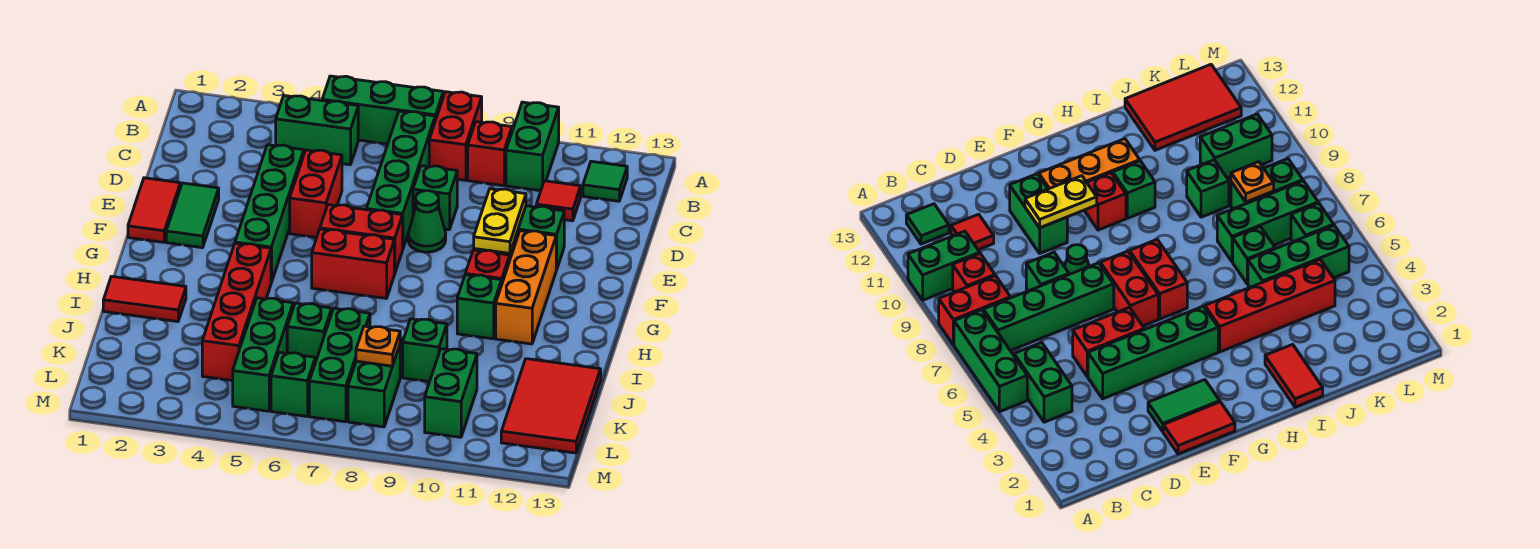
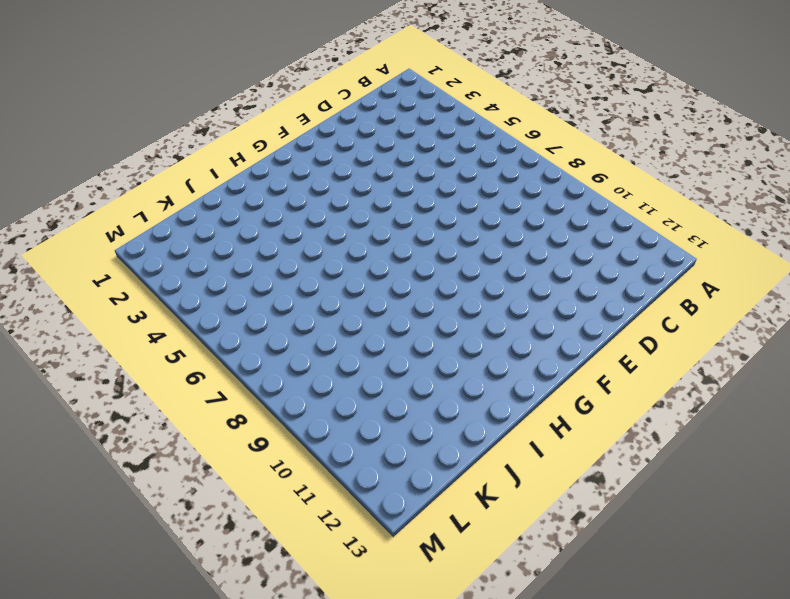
none -> green brick A5:A7 level 1
none -> red brick A8:B8 level 1
none -> green brick A10:B10 level 1
none -> green brick B4:B5 level 1

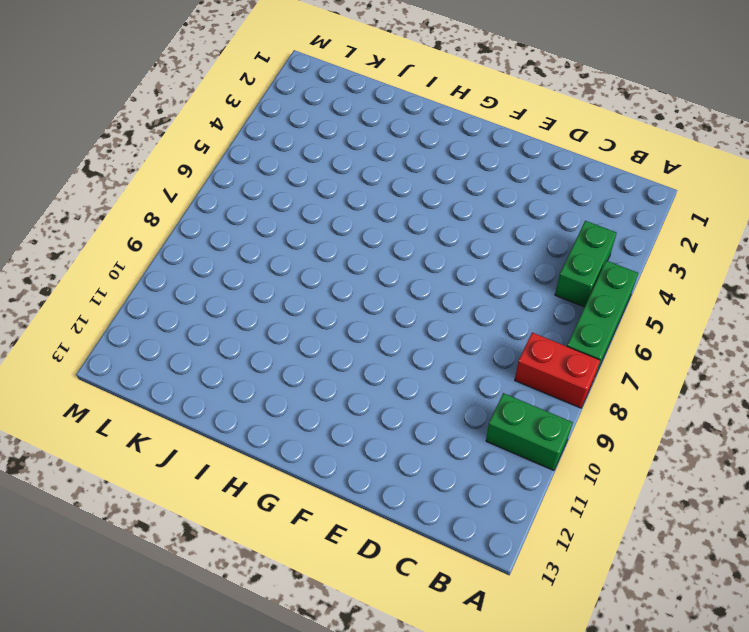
none -> green brick B7:E7 level 1
none -> red brick B9 level 1
none -> green tile B12 level 1
none -> red tile C11 level 1

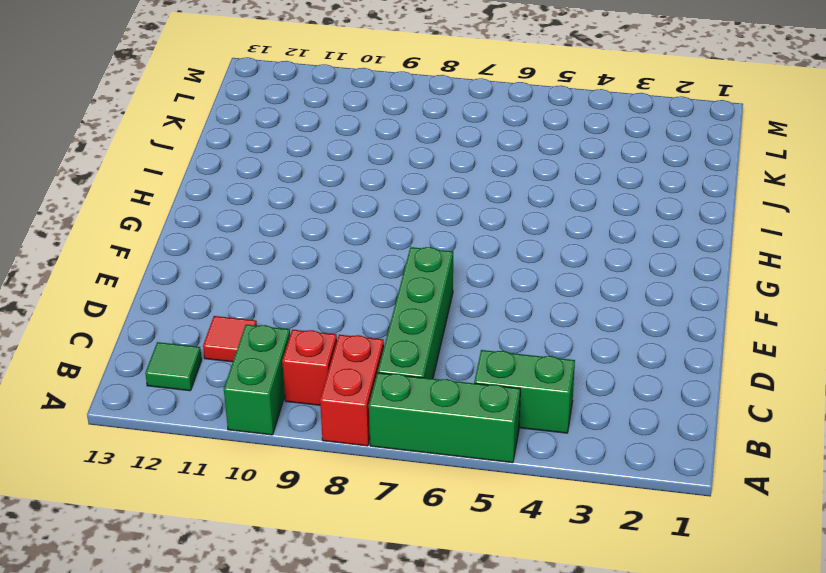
none -> green brick D4:G4 level 1
none -> red brick D5:E5 level 1
none -> green brick D8 level 1
none -> red tile E1:F1 level 1

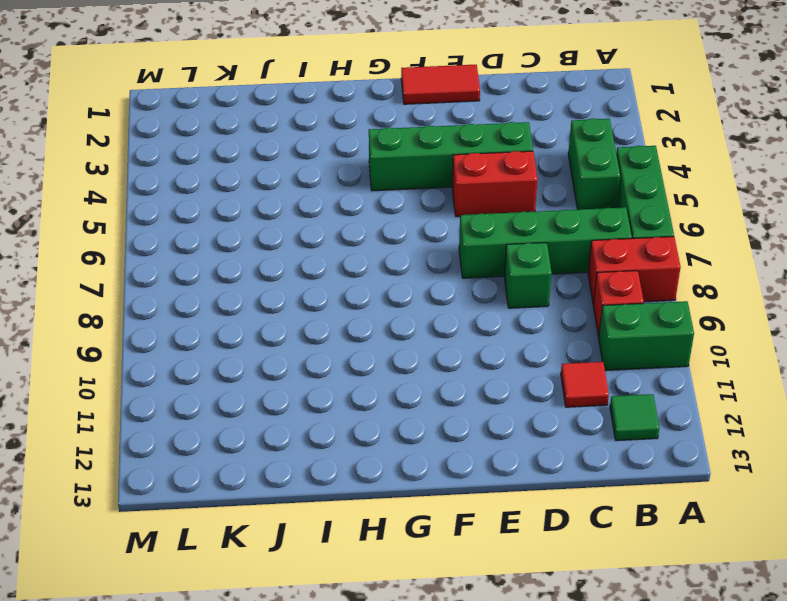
none -> green tile E2:F2 level 1
none -> green cone E8 level 1
none -> green brick E10:E11 level 1
none -> red brick F6:F7 level 1

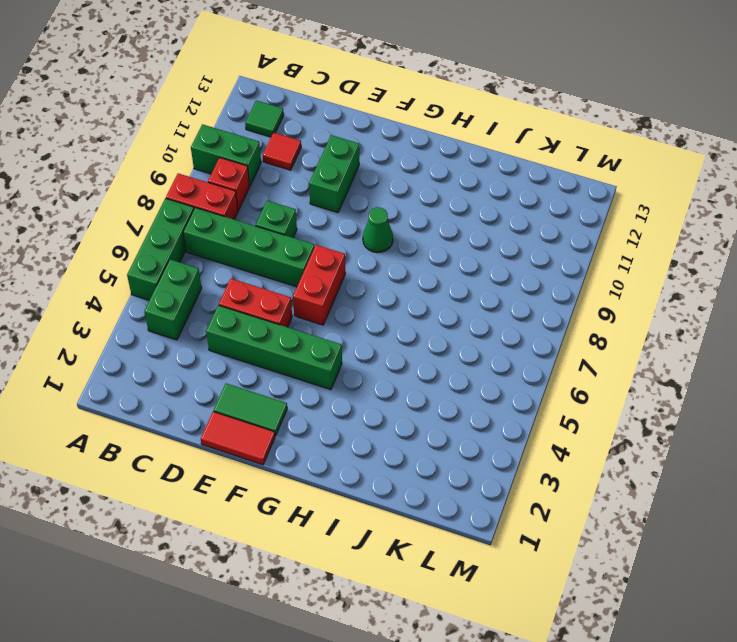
green cone G9 level 1 -> green cone E8 level 1
none -> orange brick F11:H11 level 1
none -> red brick G6:G7 level 1
none -> red brick G10 level 1
none -> red brick H4:K4 level 1

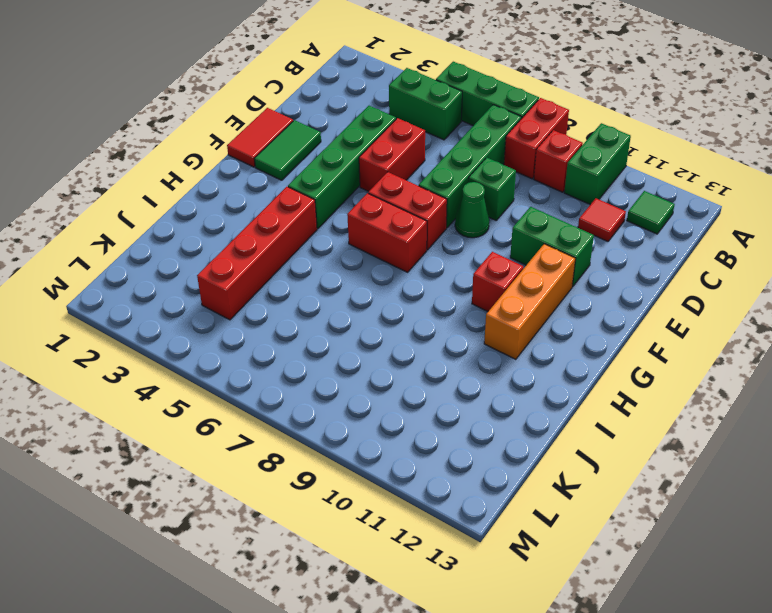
none -> green brick H10 level 1
none -> red tile I1:I2 level 1
none -> green brick J5:L5 level 1
none -> green brick J6 level 1

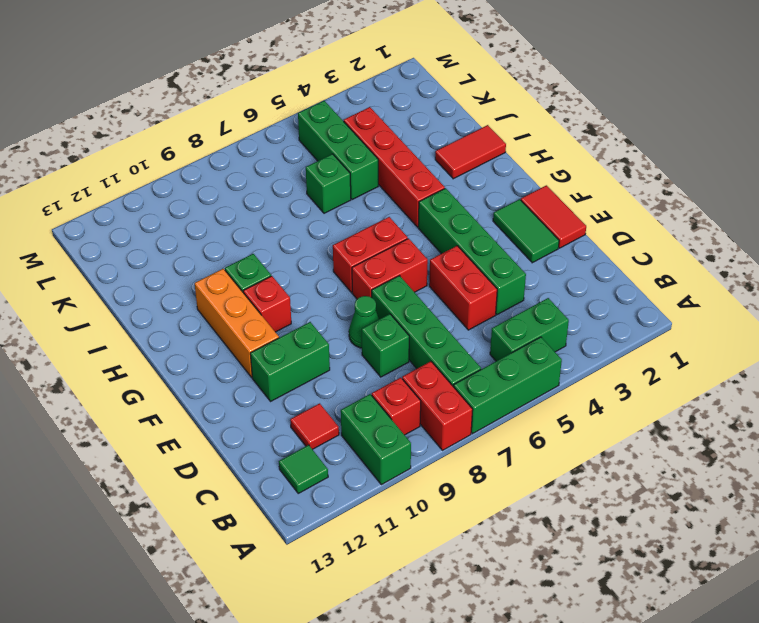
none -> green brick J7:L7 level 1
none -> green brick J9 level 1
none -> red tile J12:L13 level 1
none -> green brick K8:L8 level 1

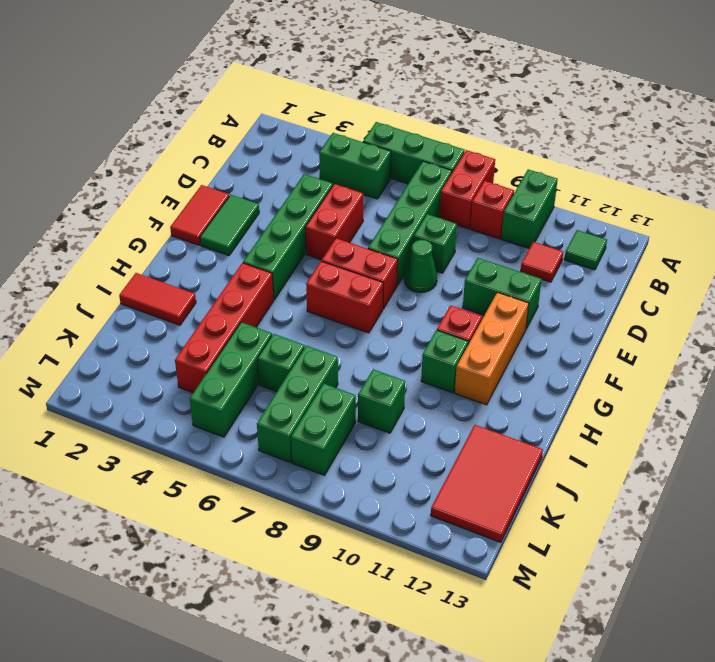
none -> green brick K10:L10 level 1
none -> green brick L6 level 1
none -> yellow plate E10:F10 level 2
none -> orange plate K8 level 2

